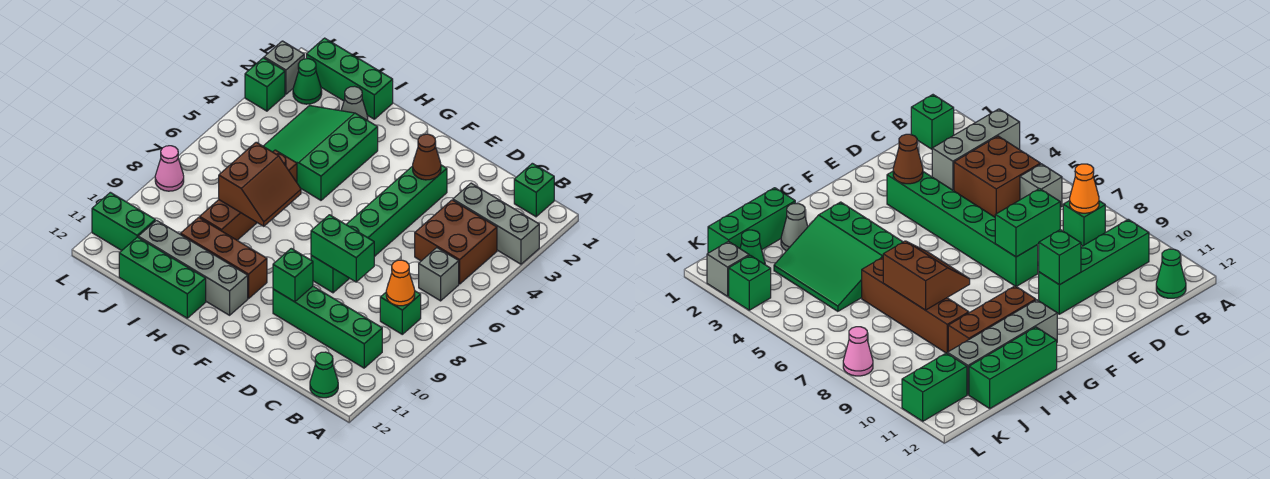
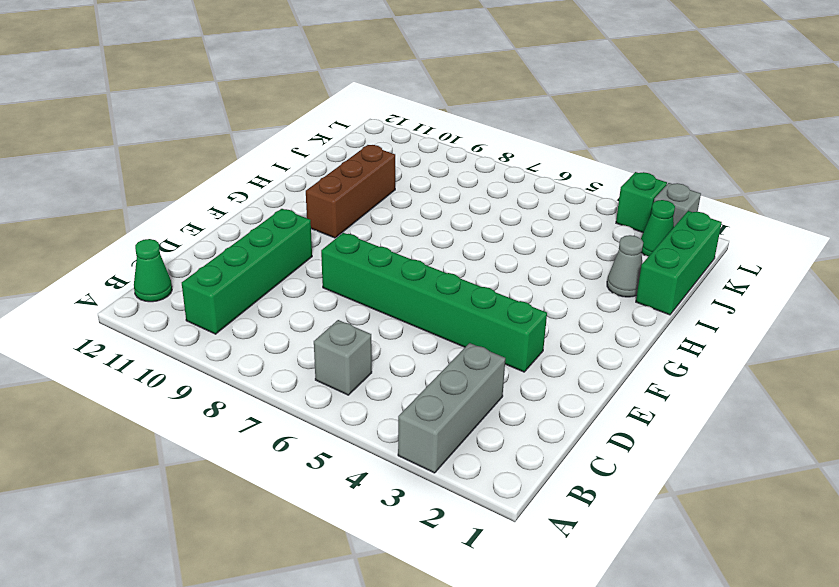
none -> green brick B1 level 1
none -> brown brick B4:C5 level 1
none -> green brick B8 level 1

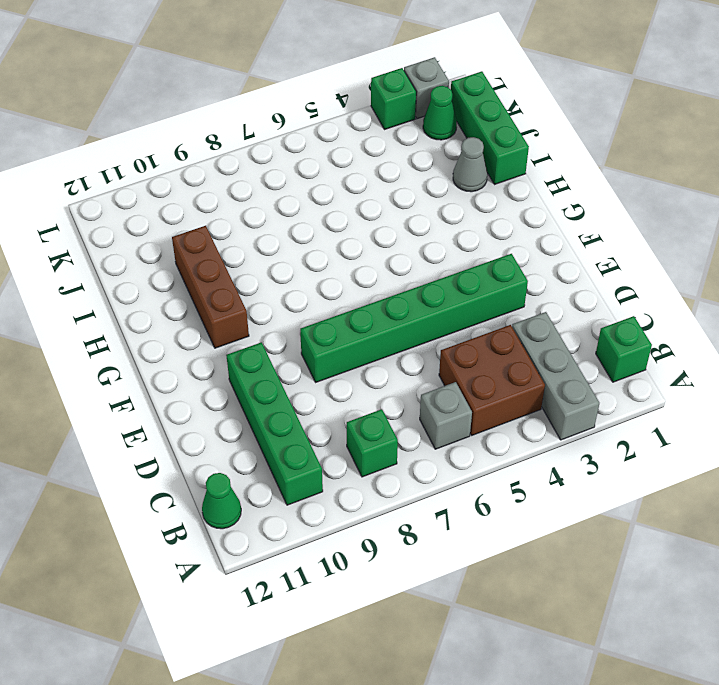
none -> grey brick G11:J11 level 1
none -> green slope H3:J5 level 1 top H
none -> green brick H12:J12 level 1

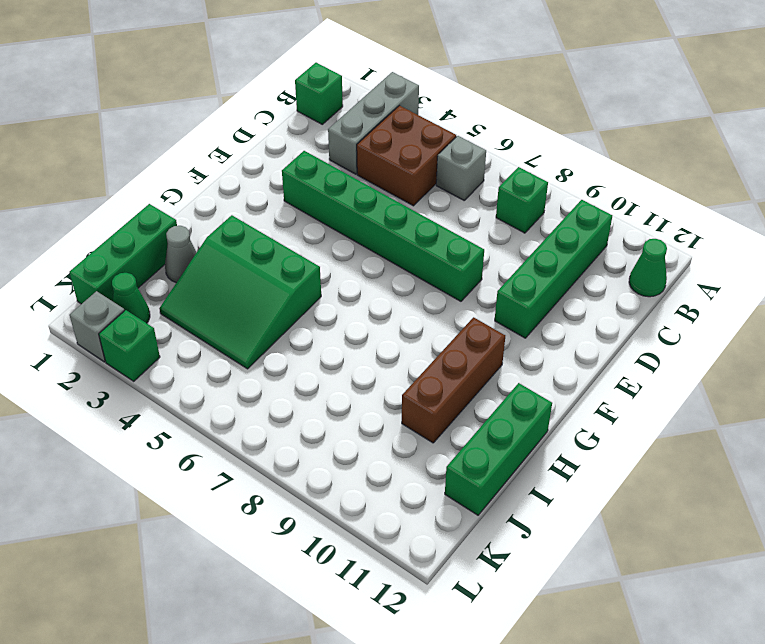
none -> grey brick G11:J11 level 1
none -> brown brick I6:I9 level 1
none -> green brick K11:L11 level 1

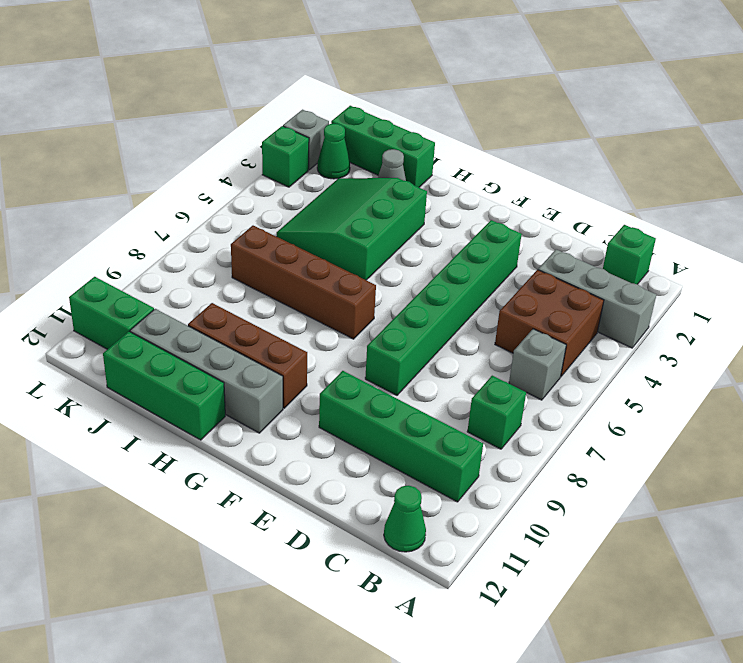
brown brick G7:J7 level 1 -> brown brick I6:I9 level 1
none -> pink cone L8 level 1
none -> orange cone B8 level 2
none -> green brick D8:E8 level 2

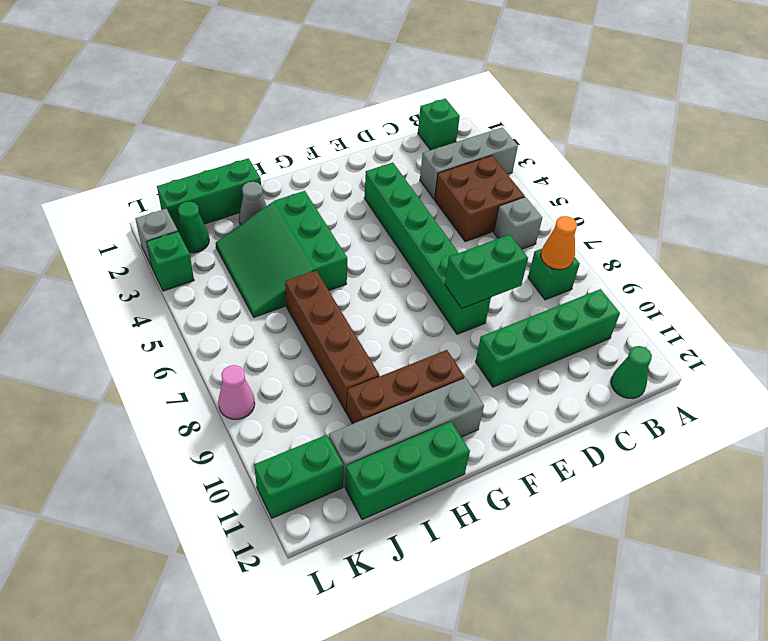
none -> brown cone E3 level 2
none -> green brick E10 level 2
none -> brown slope H7:I8 level 2 top I

